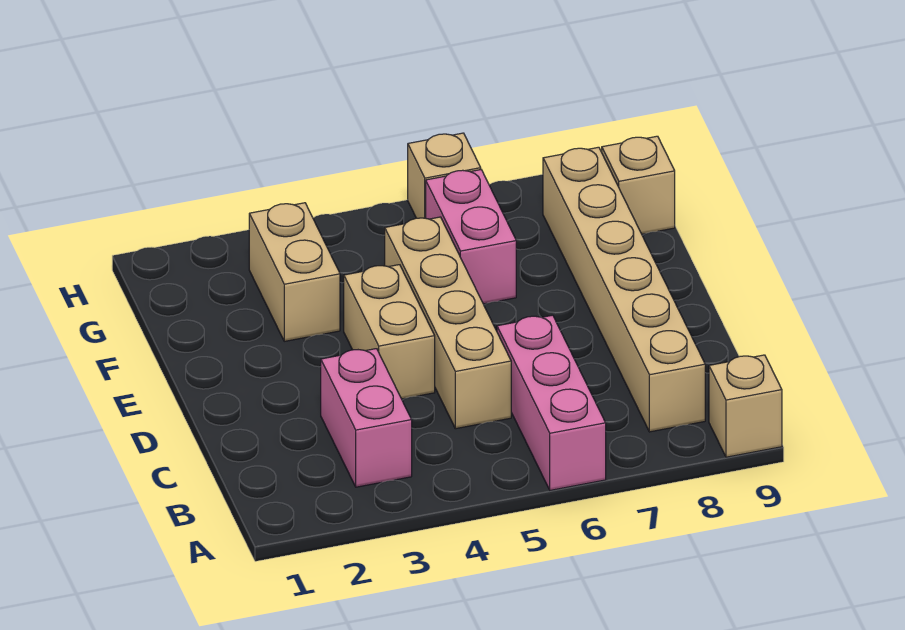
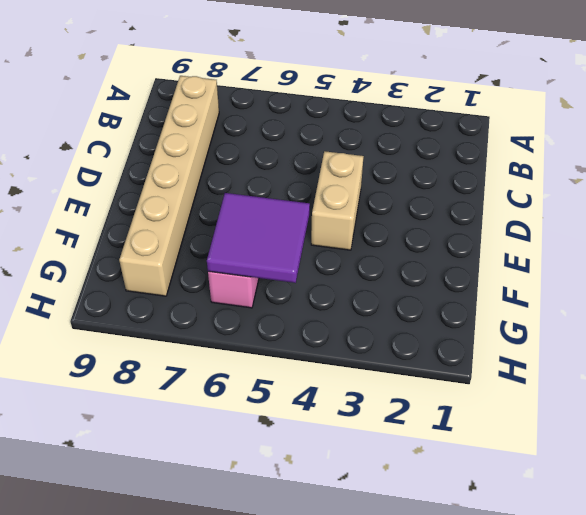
purple tile F5:G6 level 2 -> none
none -> pink brick A6:C6 level 1
none -> tan brick A9 level 1

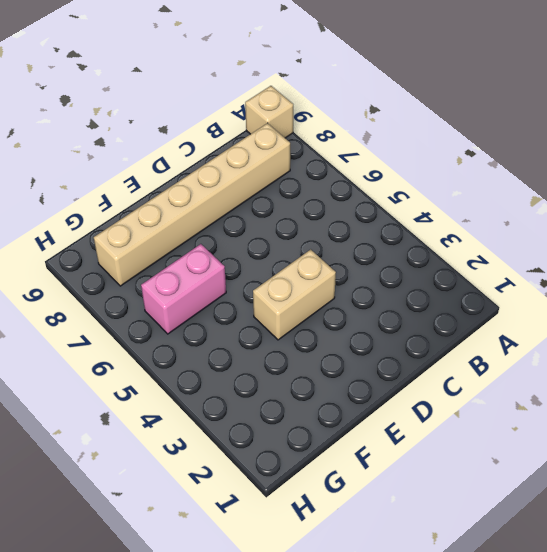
none -> pink brick A6:C6 level 1
none -> pink brick B3:C3 level 1

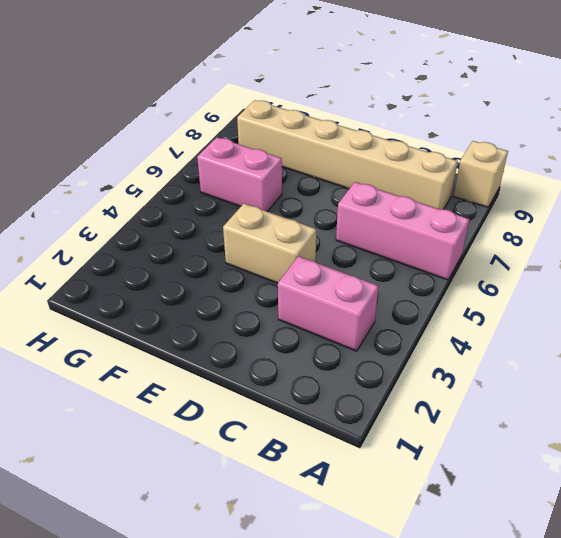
none -> tan brick C5:F5 level 1
none -> tan brick F3:G3 level 1

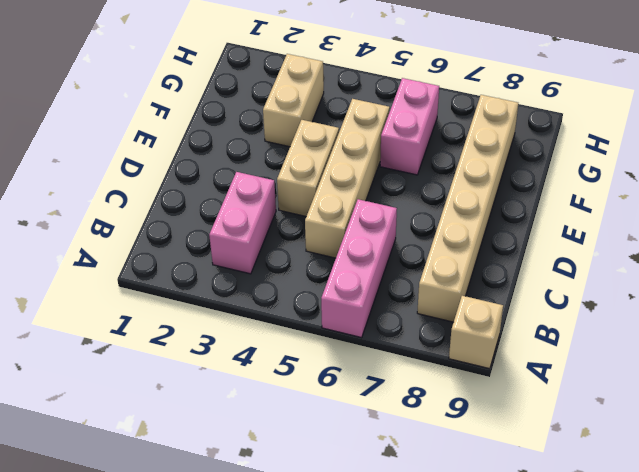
none -> tan brick G9 level 1
none -> tan brick H6 level 1

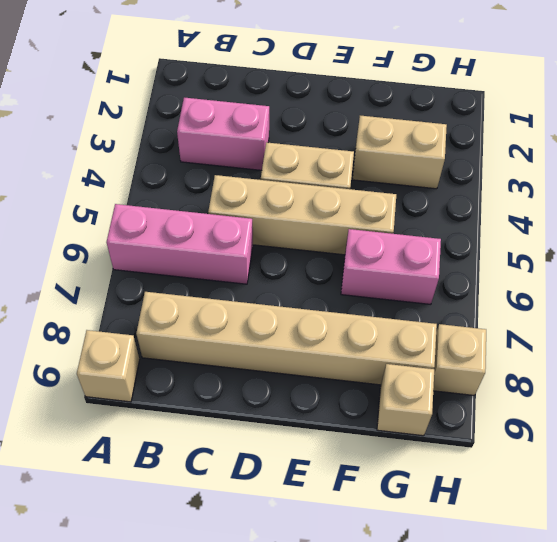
tan brick H8 level 1 -> tan brick H6 level 1

